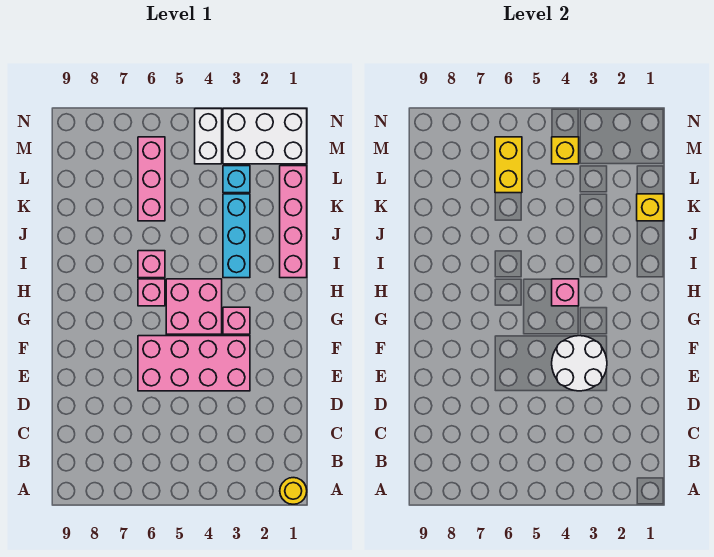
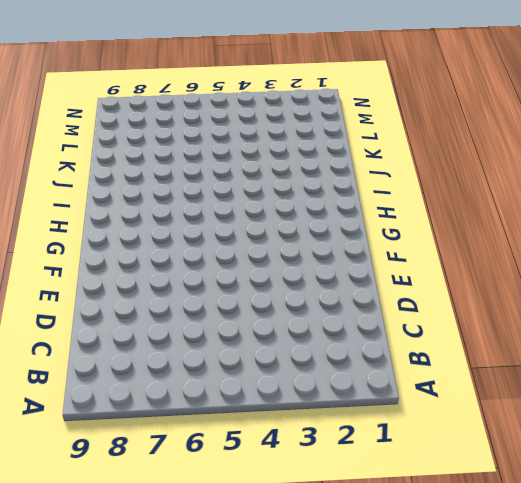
none -> yellow round brick A1 level 1
none -> pink brick E3:F6 level 1
none -> pink brick G3 level 1

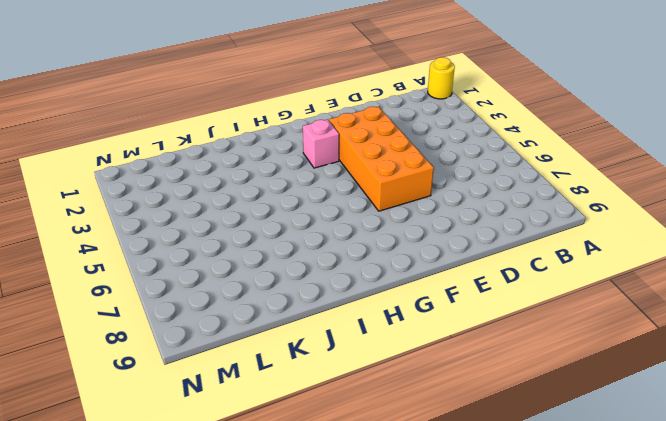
orange brick E3:F6 level 1 -> pink brick E3:F6 level 1
none -> pink brick G4:H5 level 1
none -> pink brick H6 level 1
none -> pink brick I1:L1 level 1

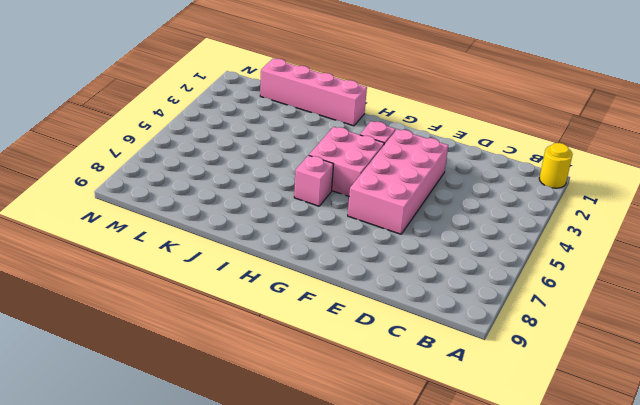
none -> cyan brick I3:K3 level 1
none -> pink brick I6 level 1
none -> pink brick K6:M6 level 1

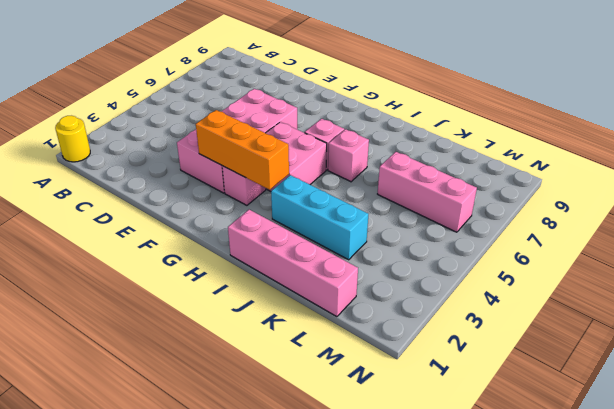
orange brick F3:H3 level 2 -> white round brick E3:F4 level 2
none -> cyan brick L3 level 1
none -> white brick M1:N3 level 1
none -> white brick M4:N4 level 1

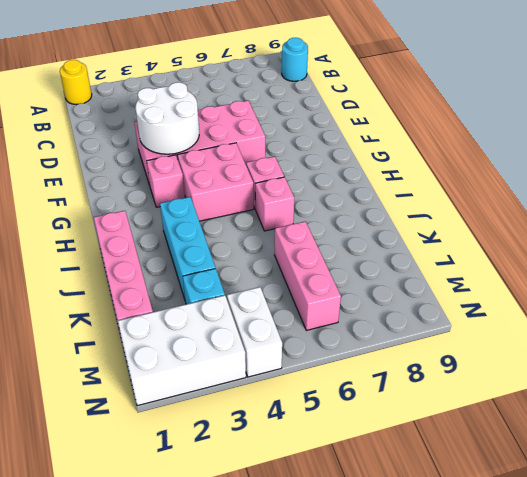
cyan round brick B9 level 1 -> none
none -> pink brick H4 level 2
none -> yellow brick K1 level 2
none -> yellow brick L6:M6 level 2

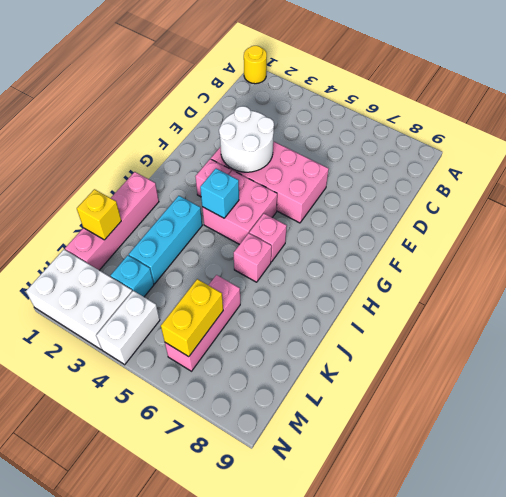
cyan brick H4 level 2 -> pink brick H4 level 2
none -> yellow brick M4 level 2

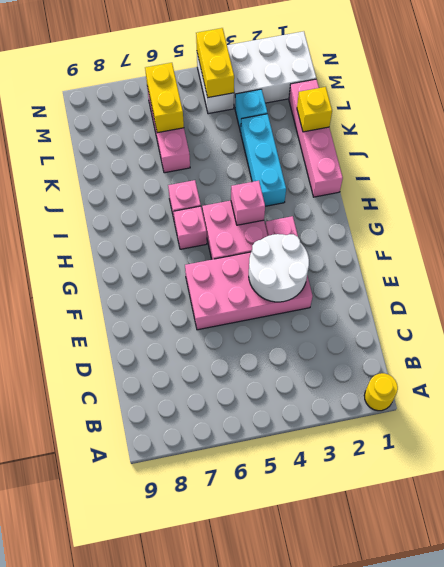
yellow brick M4:N4 level 2 -> yellow brick M4 level 2

